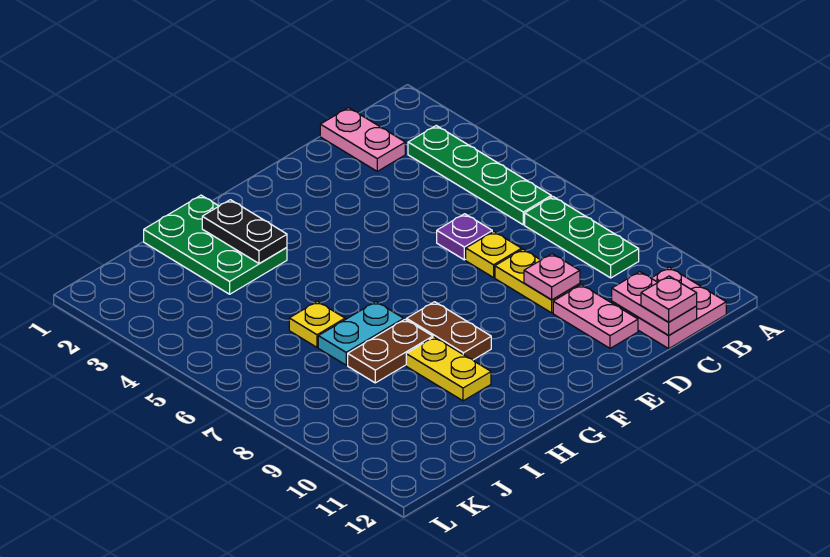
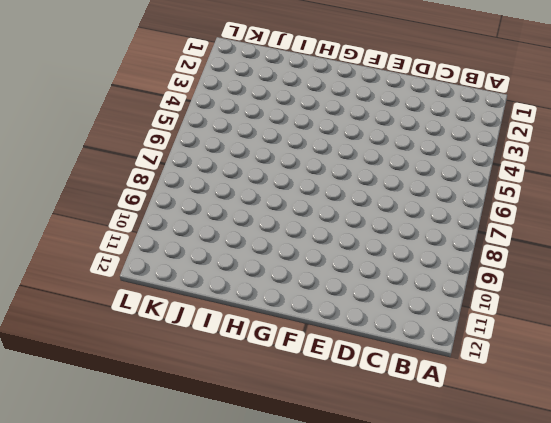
none -> green plate B3:B6 level 1
none -> green plate B7:B9 level 1
none -> pink plate B11:C12 level 1

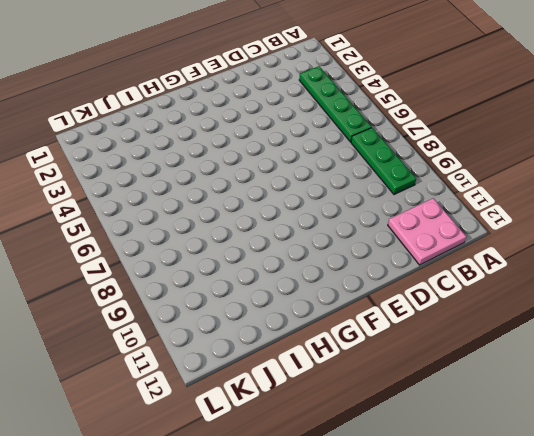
none -> pink plate C1:C2 level 1
none -> purple plate D6 level 1
none -> yellow plate D7 level 1

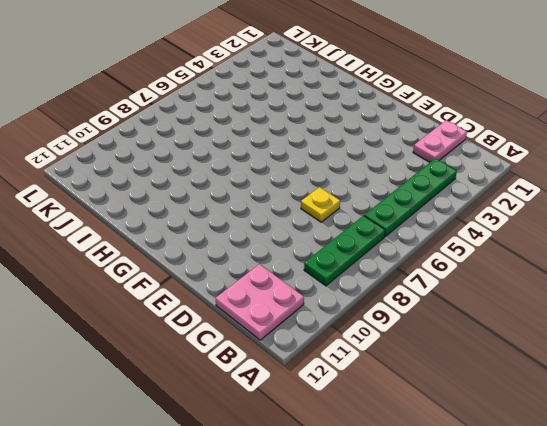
none -> purple plate D6 level 1
none -> yellow plate D8:D9 level 1
none -> pink plate D10:D11 level 1

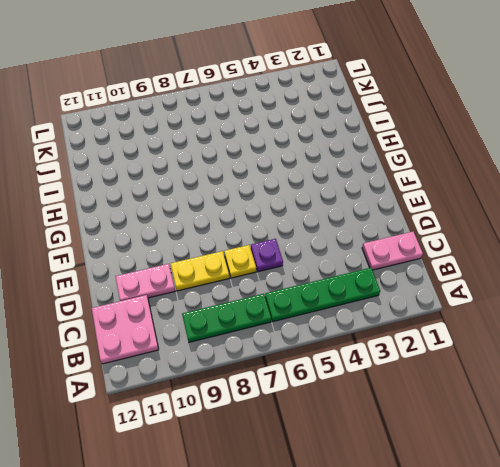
none -> brown plate G8:G9 level 1
none -> green plate H1:I3 level 1
none -> cyan plate H7:I7 level 1

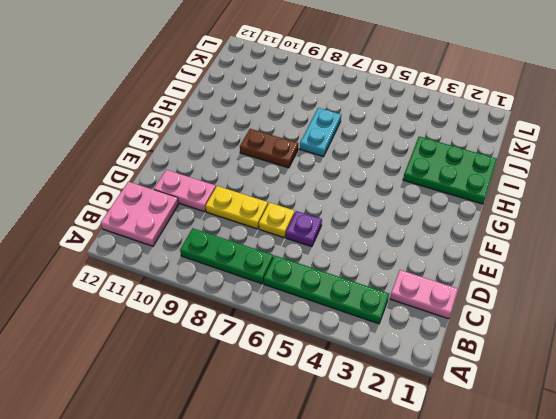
none -> brown plate H8:I8 level 1
none -> yellow plate H9:H10 level 1
none -> yellow plate I6 level 1

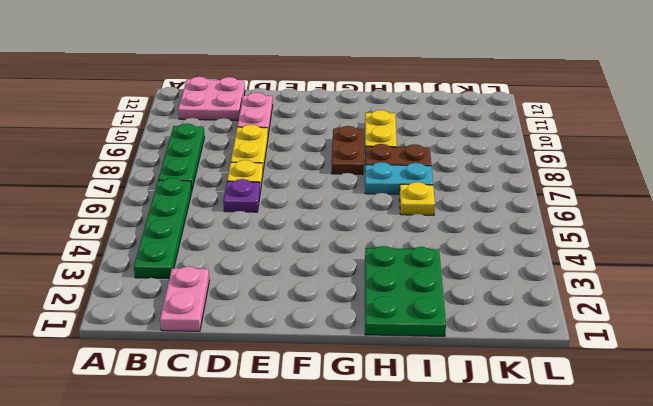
none -> pink plate C11:C12 level 2
none -> pink plate D9 level 2
none -> black plate H2:H3 level 2

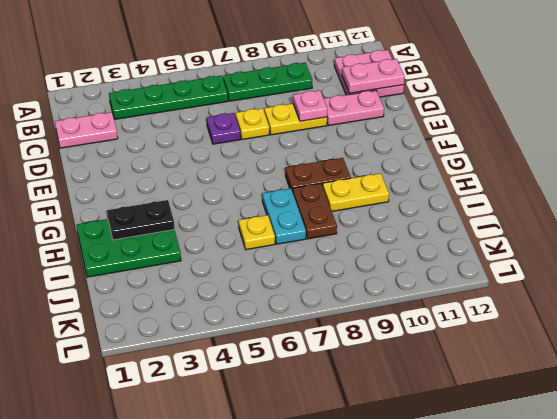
none -> pink plate C12 level 3

